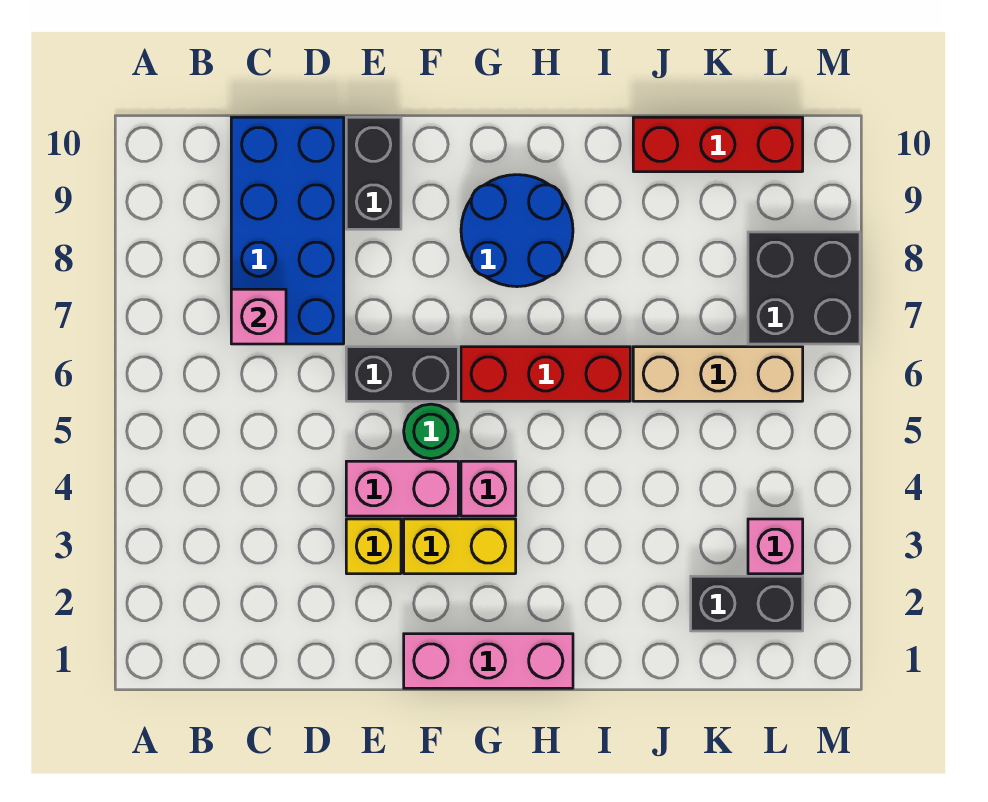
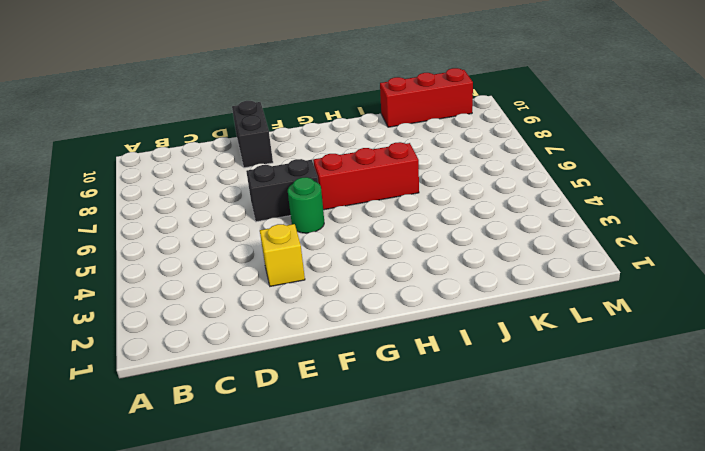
none -> blue brick C7:D10 level 1
none -> pink brick E4:F4 level 1
none -> pink brick F1:H1 level 1

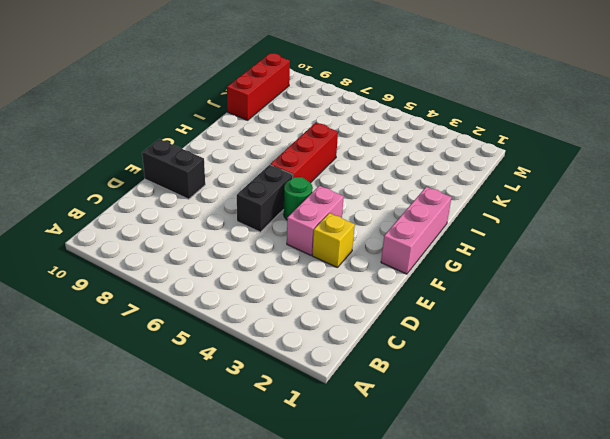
none -> blue brick C7:D10 level 1
none -> yellow brick F3:G3 level 1
none -> pink brick G4 level 1

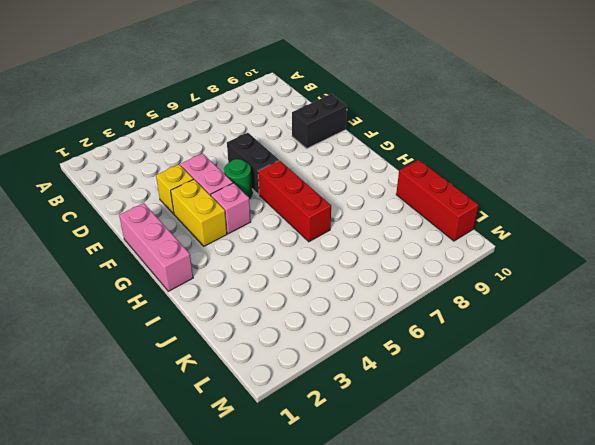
none -> blue brick C7:D10 level 1
none -> blue round brick G8:H9 level 1
none -> tan brick J6:L6 level 1

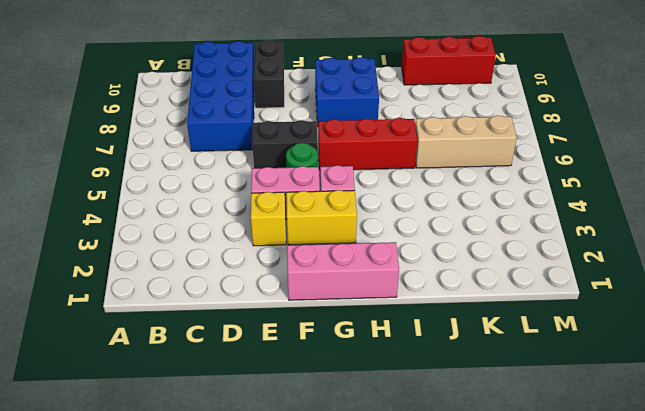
blue brick G8:H9 level 1 -> blue round brick G8:H9 level 1
none -> black brick K2:L2 level 1
none -> pink brick L3 level 1
none -> black brick L7:M8 level 1

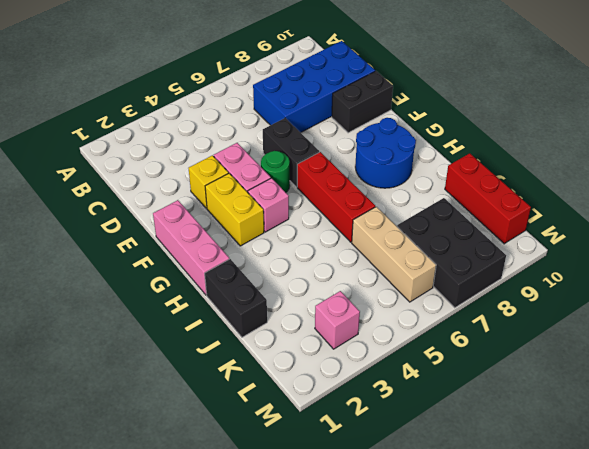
black brick I1:J1 level 1 -> black brick K2:L2 level 1
black brick K7:M8 level 1 -> black brick L7:M8 level 1
none -> pink brick C7 level 2

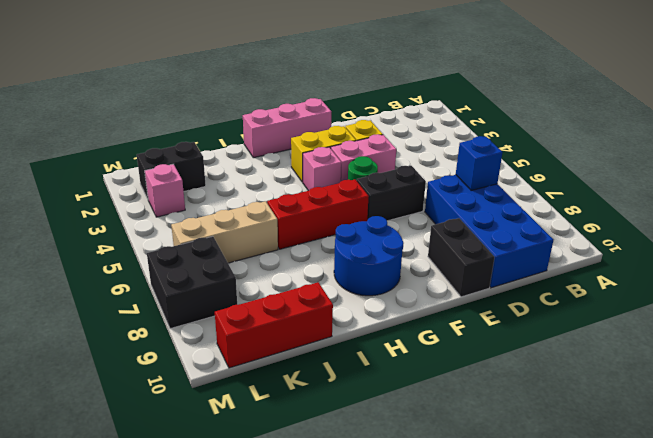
blue brick C7 level 2 -> pink brick C7 level 2

